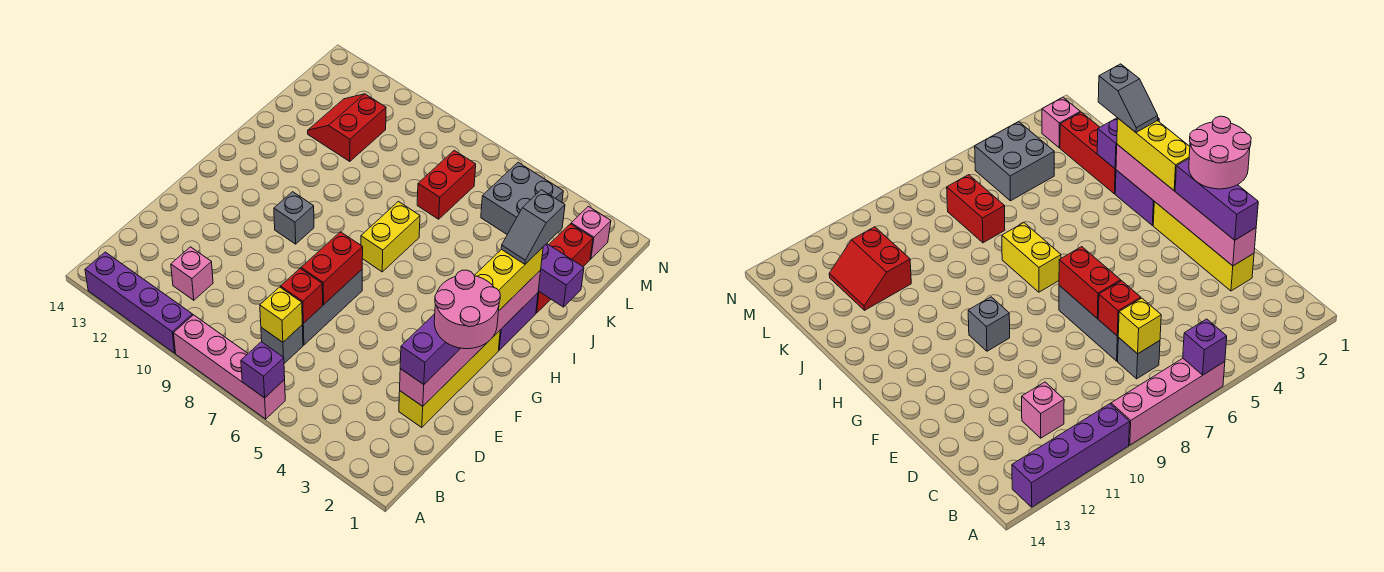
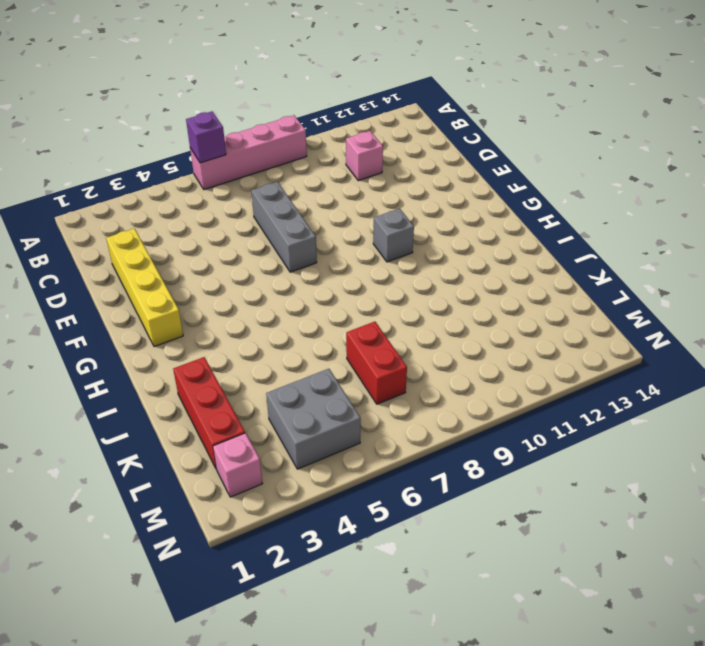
none -> purple brick A10:A13 level 1
none -> grey brick C7 level 1
none -> purple brick H2:I2 level 1

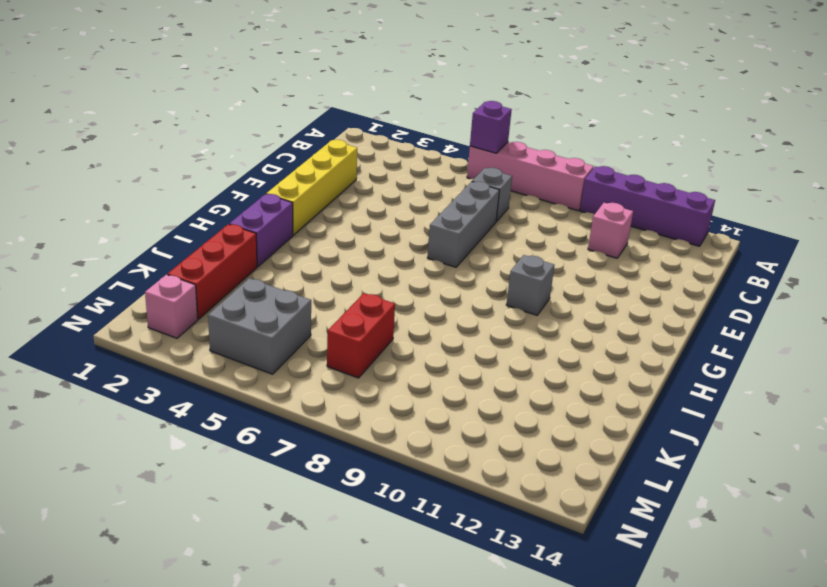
none -> yellow brick H7:I7 level 1
none -> red slope K11:L12 level 1 top 11
none -> yellow brick C7 level 2

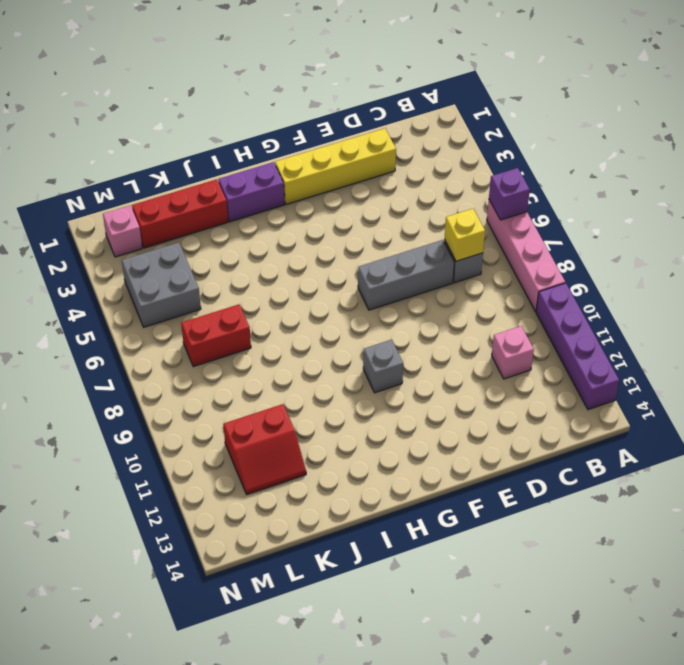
none -> yellow brick H7:I7 level 1
none -> pink brick D2:I2 level 2
none -> red brick D7 level 2

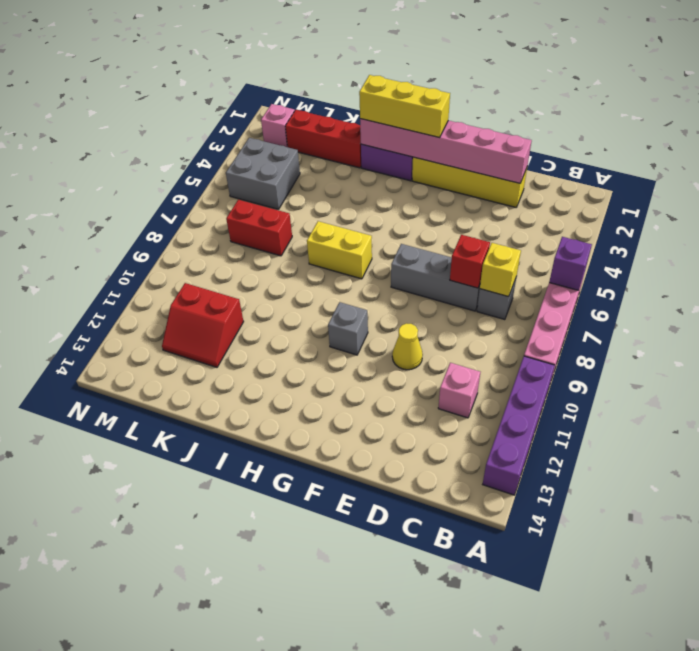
yellow cone E10 level 1 -> none
none -> red brick E7:F7 level 2
none -> purple brick J1:J2 level 2
none -> purple brick D2:F2 level 3

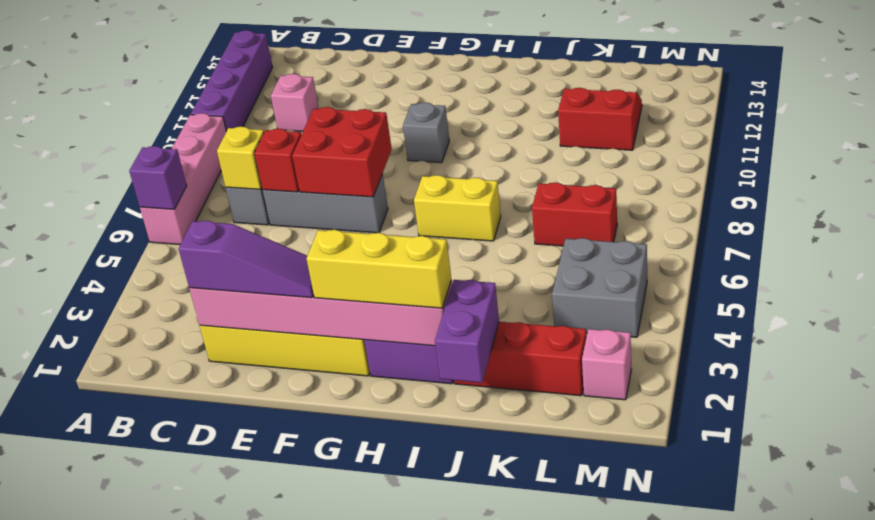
purple slope D2:F2 level 3 top D -> purple brick D2:F2 level 3
red brick E7:F8 level 2 -> red brick E7:F7 level 2
none -> pink round brick E1:F2 level 4
none -> grey slope I2:J2 level 4 top J

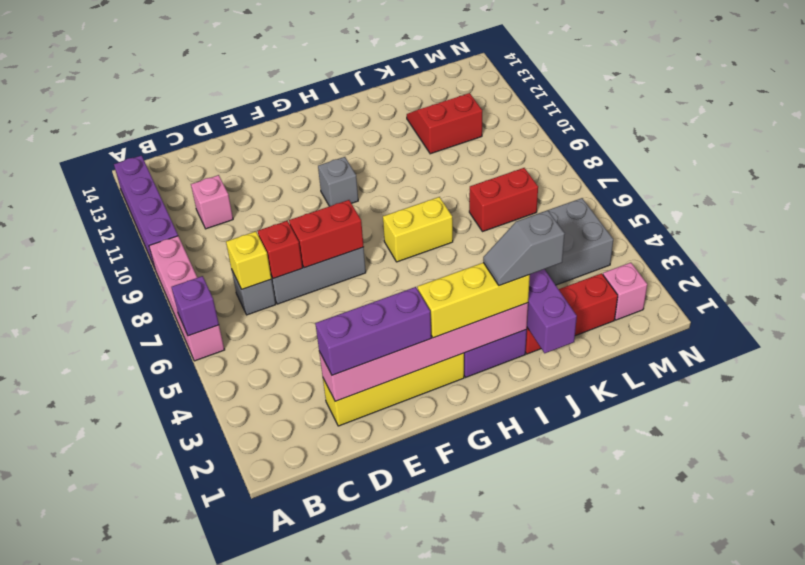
none -> pink round brick E1:F2 level 4

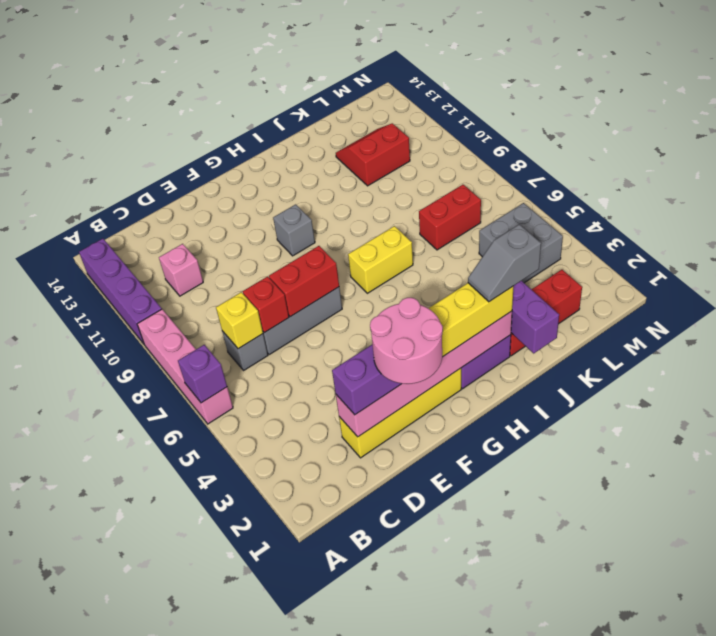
none -> pink brick M2 level 1

